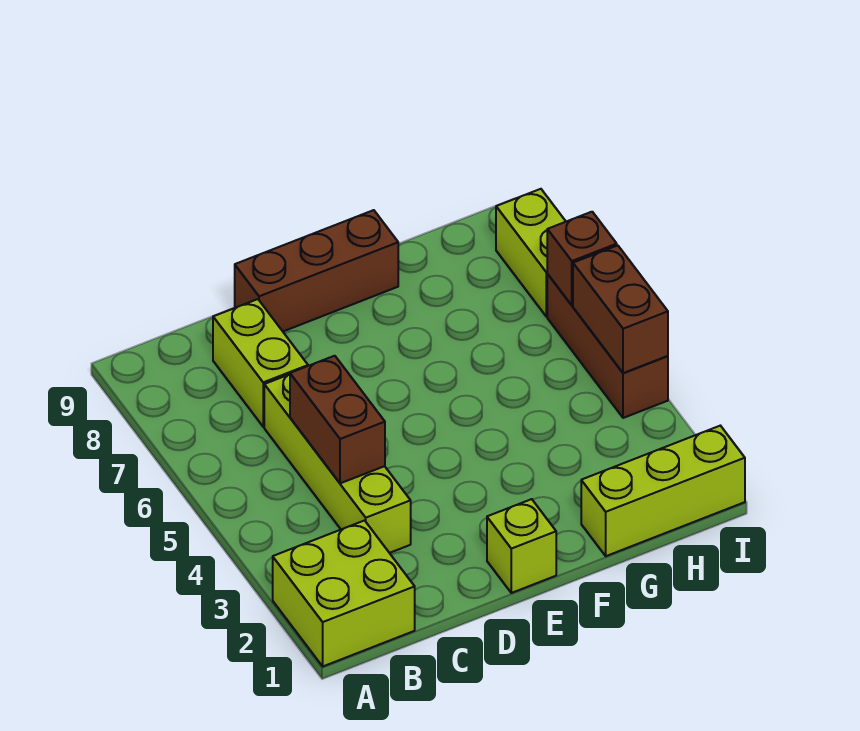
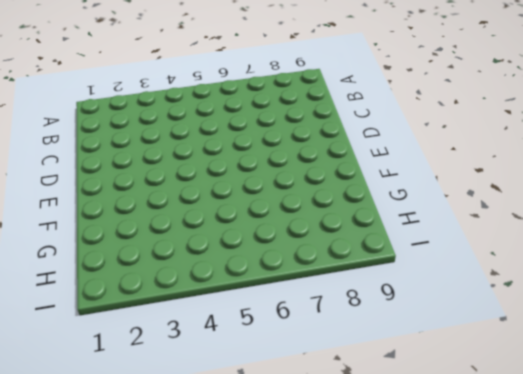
none -> lime brick A1:B2 level 1
none -> lime brick C3:C6 level 1

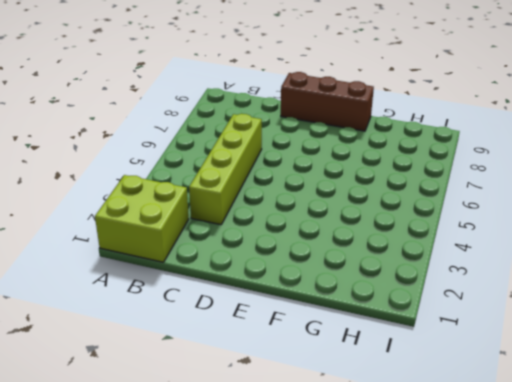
none -> lime brick C7:C8 level 1
none -> lime brick E1 level 1

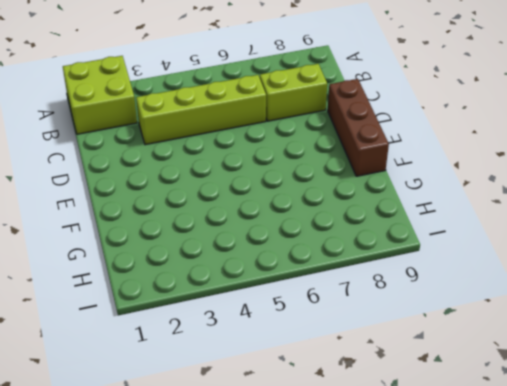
none -> lime brick E1 level 1
none -> lime brick G1:I1 level 1

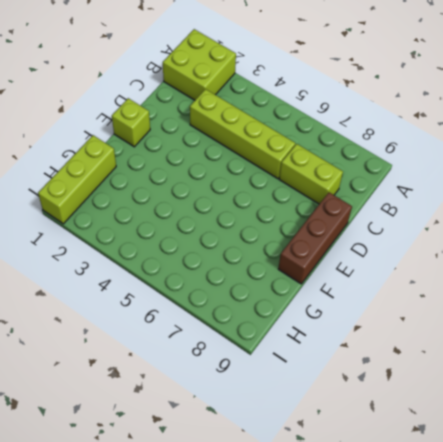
none -> brown brick I4:I6 level 1
none -> lime brick I7:I8 level 1

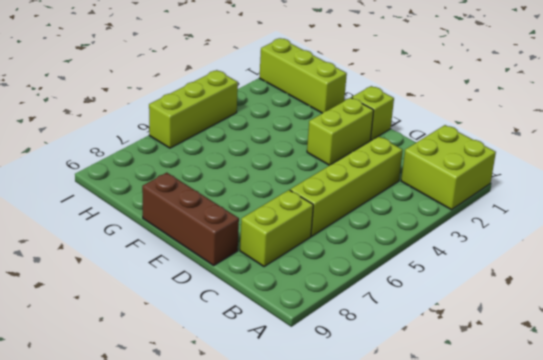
lime brick E2:E3 level 1 -> lime brick I7:I8 level 1
lime brick I4:I6 level 1 -> brown brick I4:I6 level 1
none -> brown brick C4:C5 level 2
none -> brown brick I4:I5 level 2

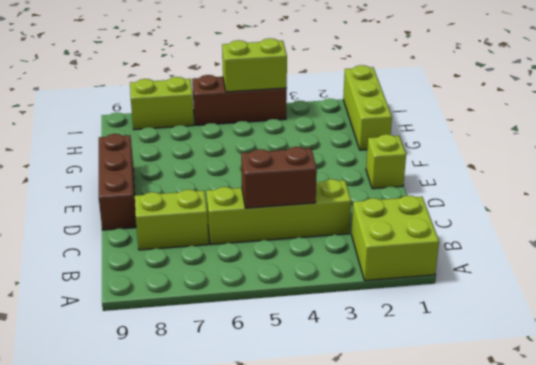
lime brick I4:I5 level 2 -> brown brick I4:I5 level 2
none -> brown brick I6 level 2

